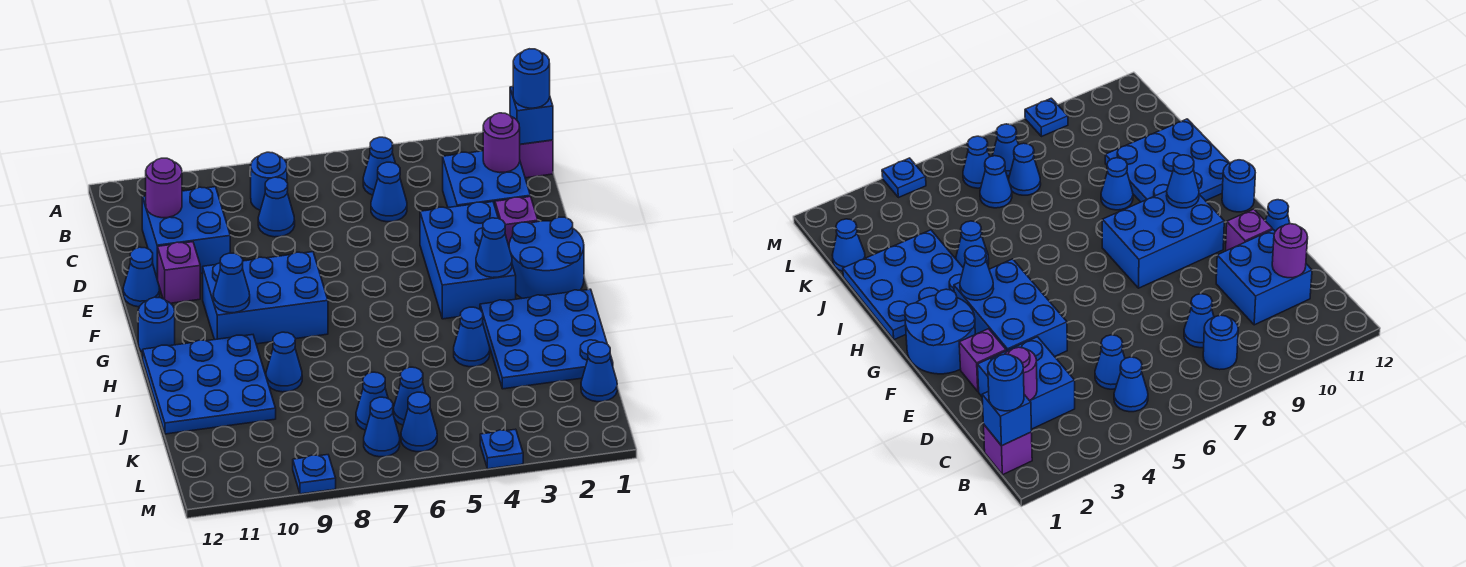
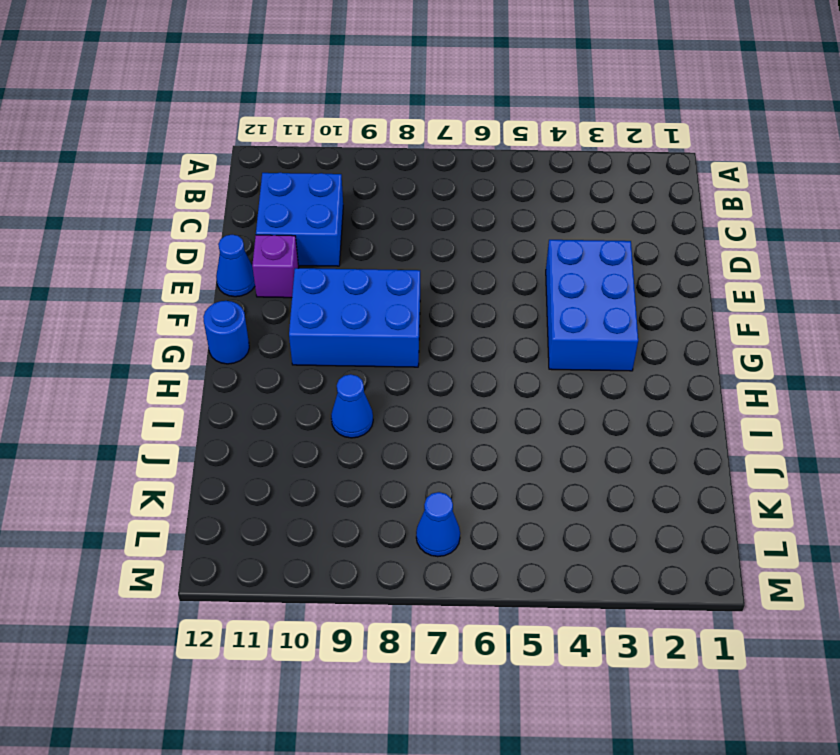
none -> purple brick B1 level 1
none -> blue cone B5 level 1
none -> blue round brick B8 level 1
none -> blue brick C2:D3 level 1

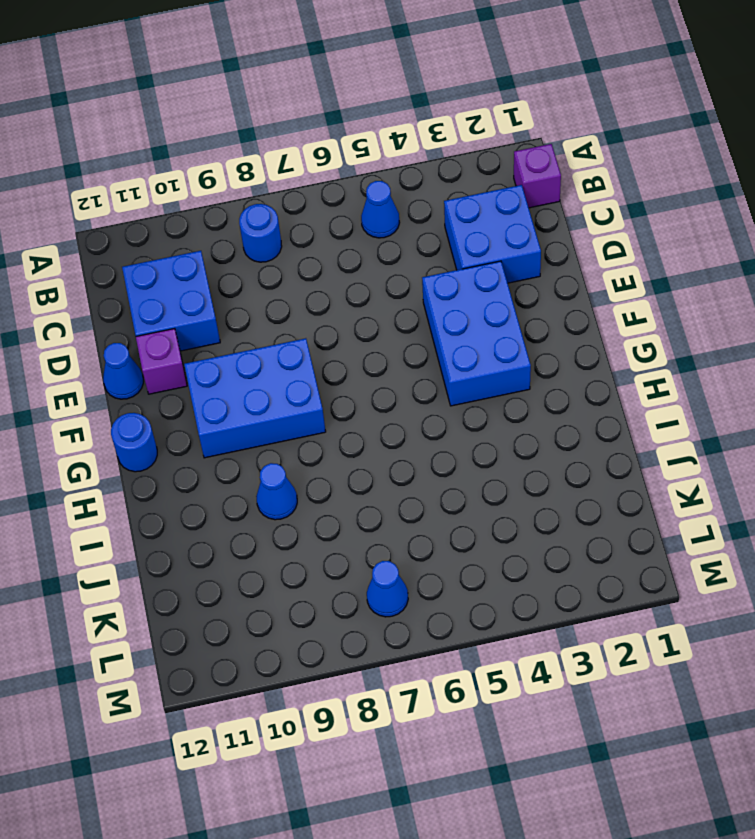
none -> blue cone C5 level 1
none -> blue cone C8 level 1
none -> purple brick E2 level 1
none -> blue round brick F1:G2 level 1

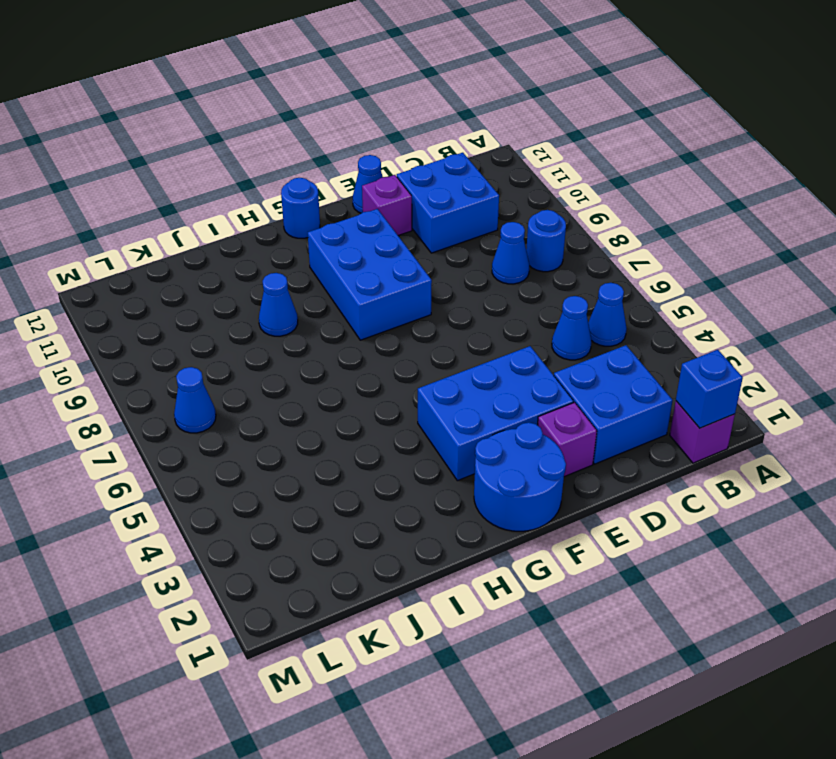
none -> blue plate H1:J3 level 1
none -> blue plate H10:J12 level 1
none -> blue cone I4 level 1
none -> blue cone K1 level 1

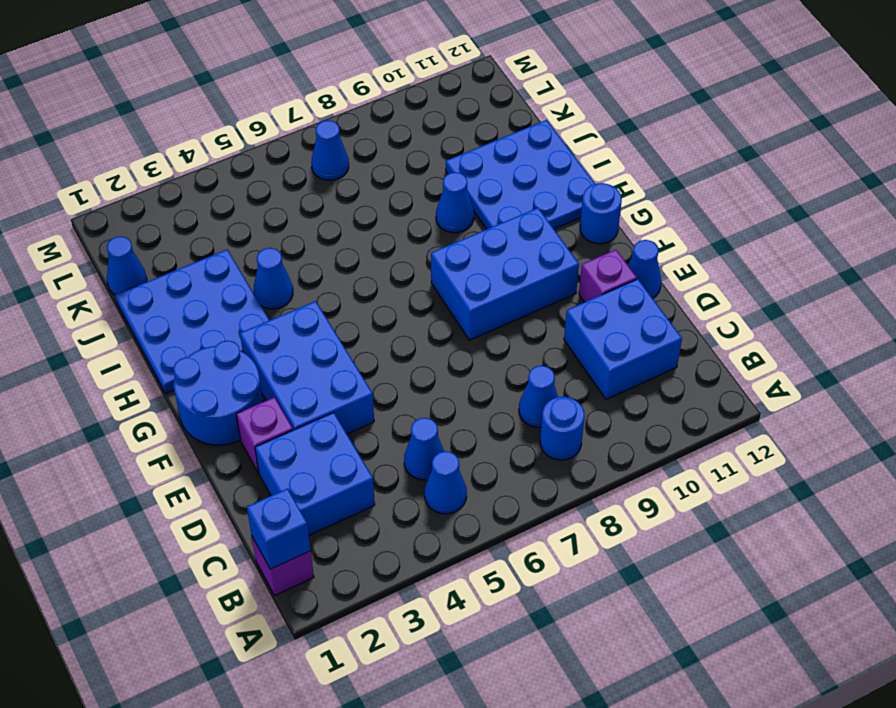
none -> blue cone K6 level 1
none -> blue cone K7 level 1
none -> blue cone L6 level 1
none -> blue plate M4 level 1

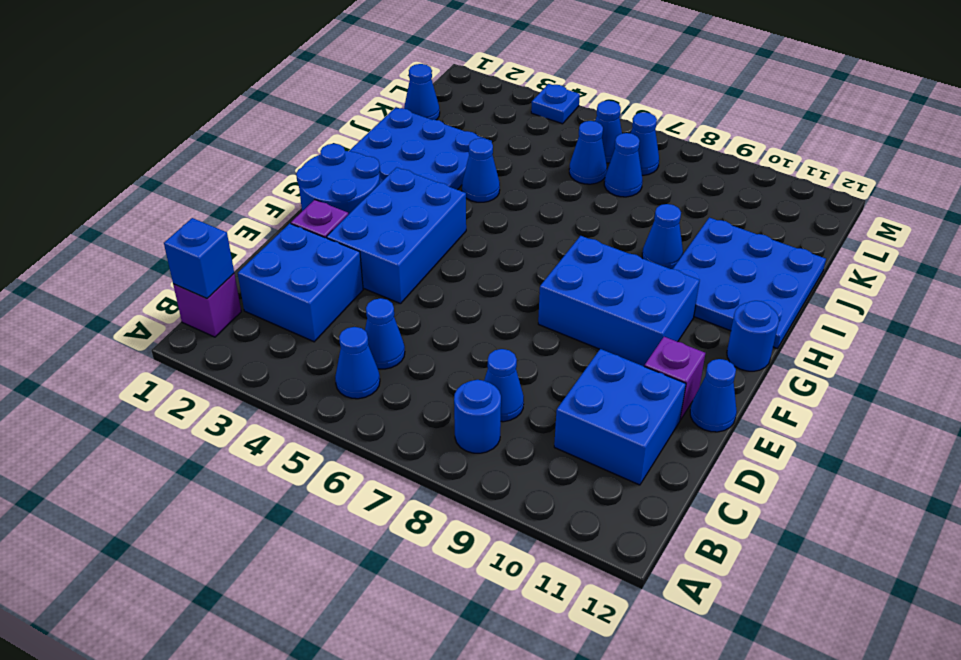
none -> blue plate M9 level 1
none -> purple round brick C2 level 2
none -> purple round brick C11 level 2
none -> blue cone G3 level 2

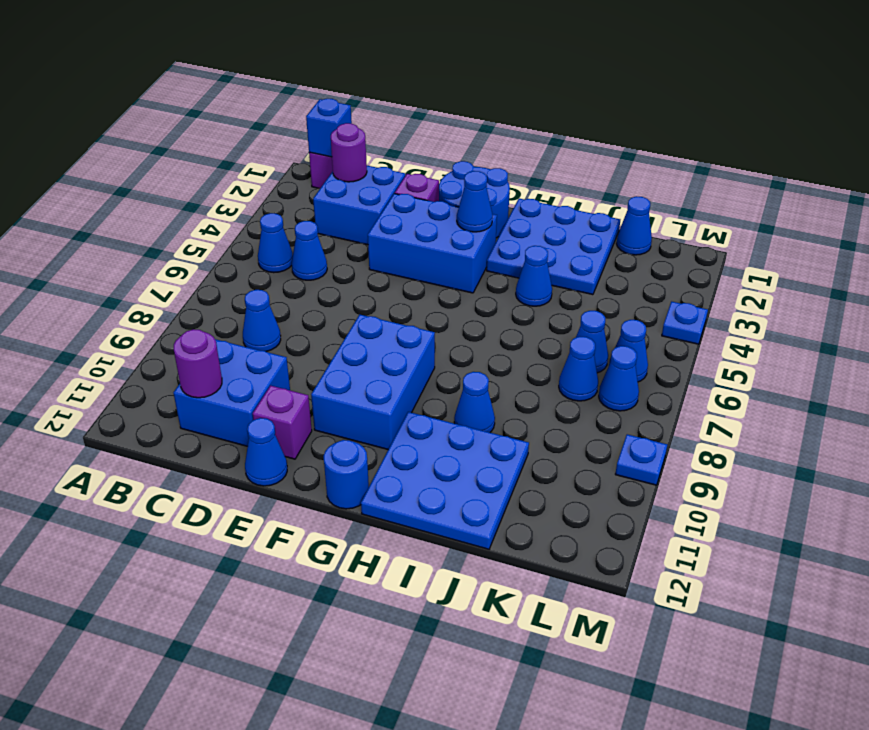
none -> blue round brick B8 level 1
none -> blue cone G10 level 2
none -> blue round brick B1 level 3

